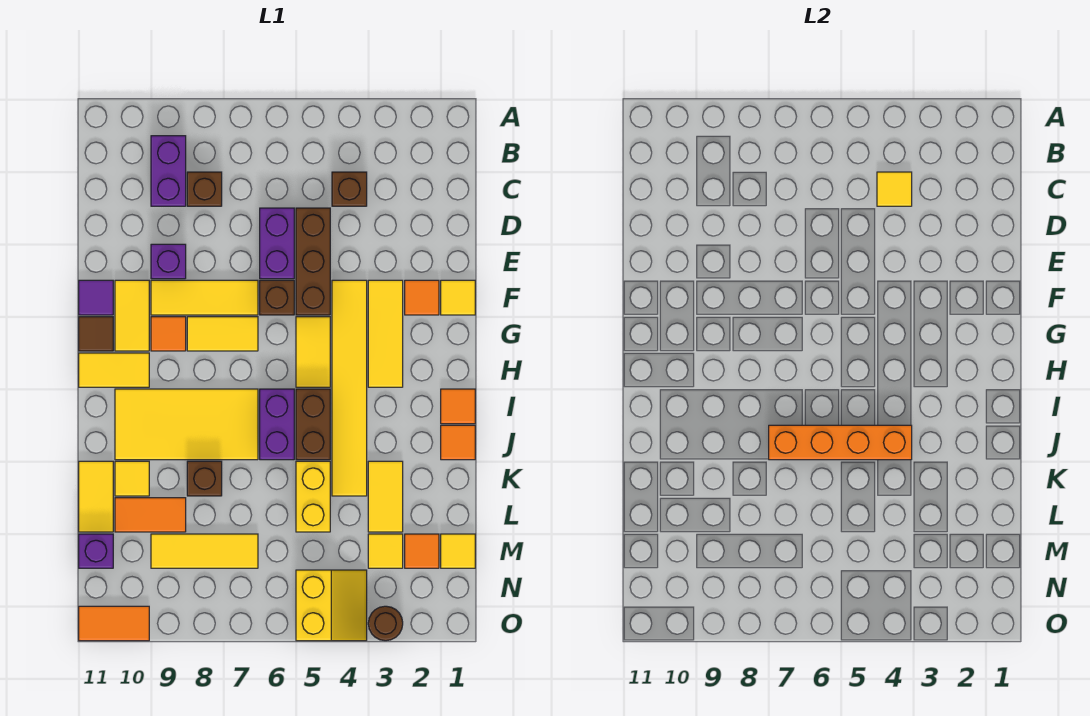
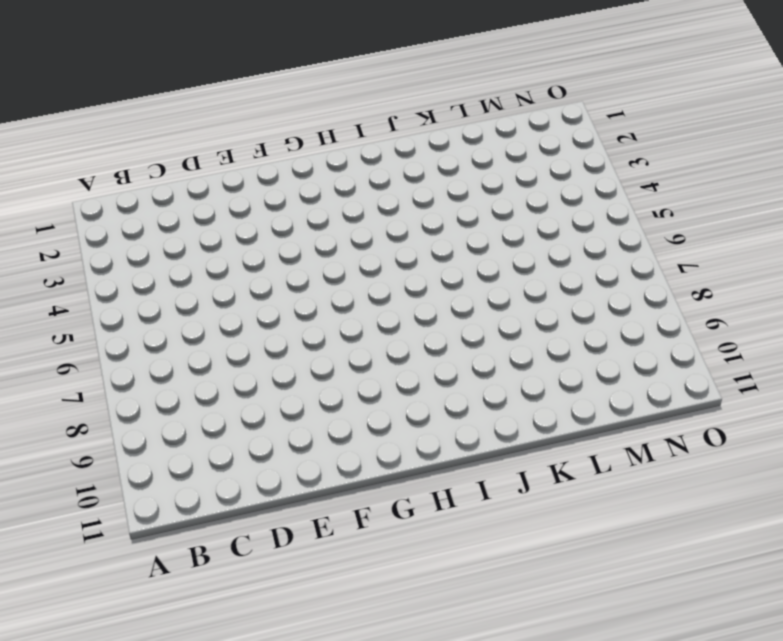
none -> purple brick B9:C9 level 1
none -> brown brick C4 level 1
none -> brown brick C8 level 1
none -> brown brick D5:F5 level 1

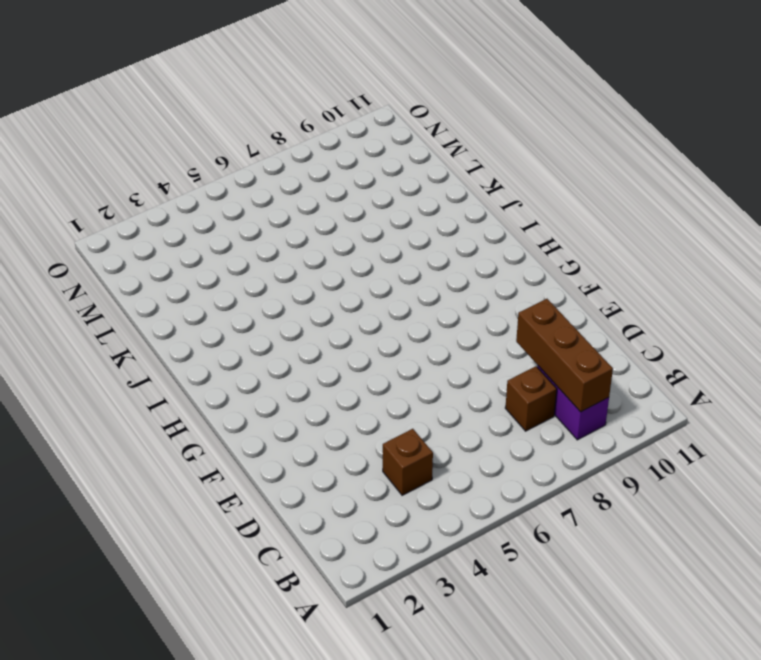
brown brick B9:D9 level 2 -> brown brick D5:F5 level 1
none -> purple brick D6:E6 level 1
none -> purple brick E9 level 1
none -> yellow tile F1 level 1
none -> orange tile F2 level 1

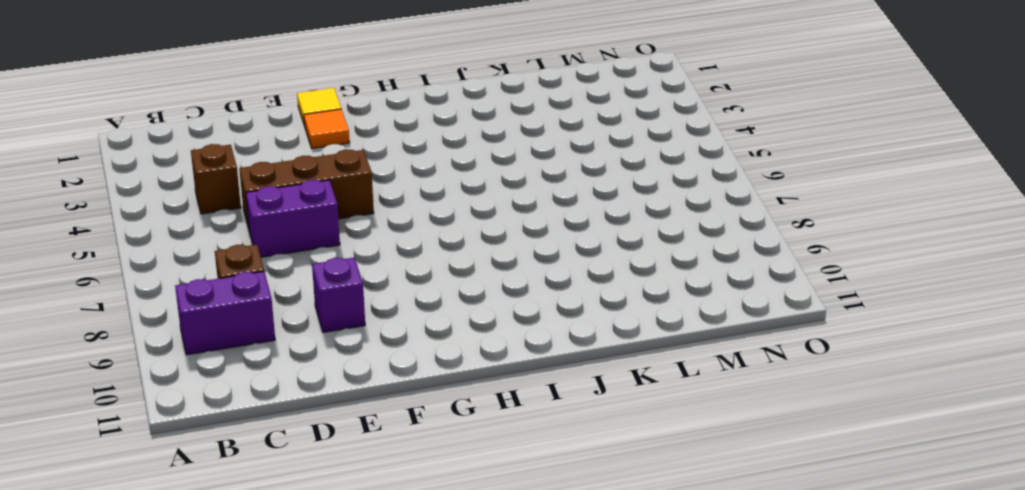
none -> yellow tile F3:H3 level 1
none -> yellow tile F4:K4 level 1
none -> brown brick F6 level 1
none -> yellow tile F7:F9 level 1

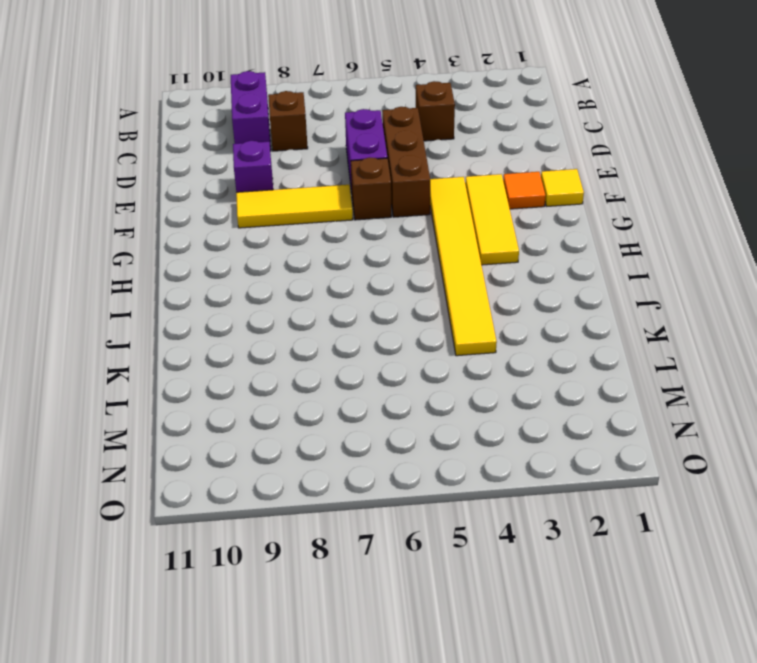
none -> yellow tile F10:G10 level 1
none -> purple tile F11 level 1
none -> yellow tile G5:H5 level 1
none -> yellow tile G7:G8 level 1

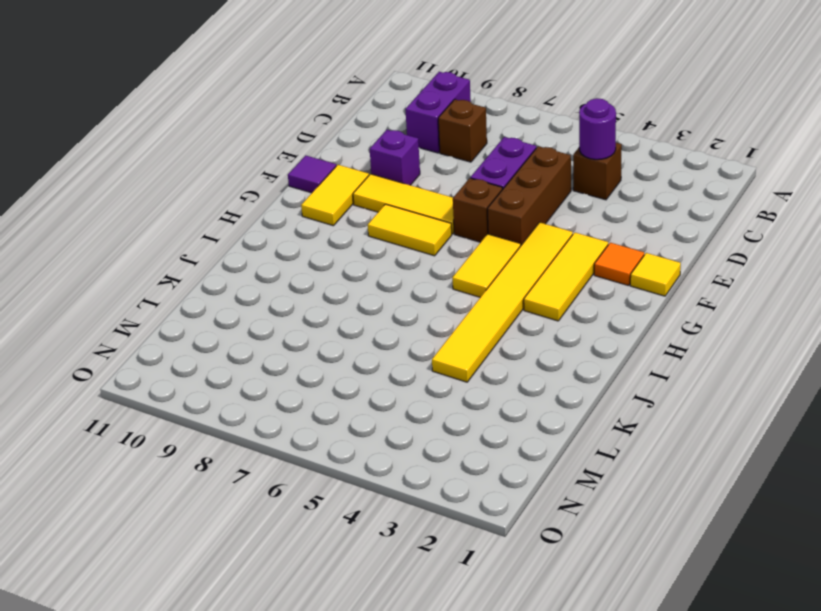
purple round brick C4 level 2 -> yellow tile C4 level 2
none -> orange tile G9 level 1
none -> brown tile G11 level 1
none -> yellow tile H10:H11 level 1
none -> orange tile I1 level 1

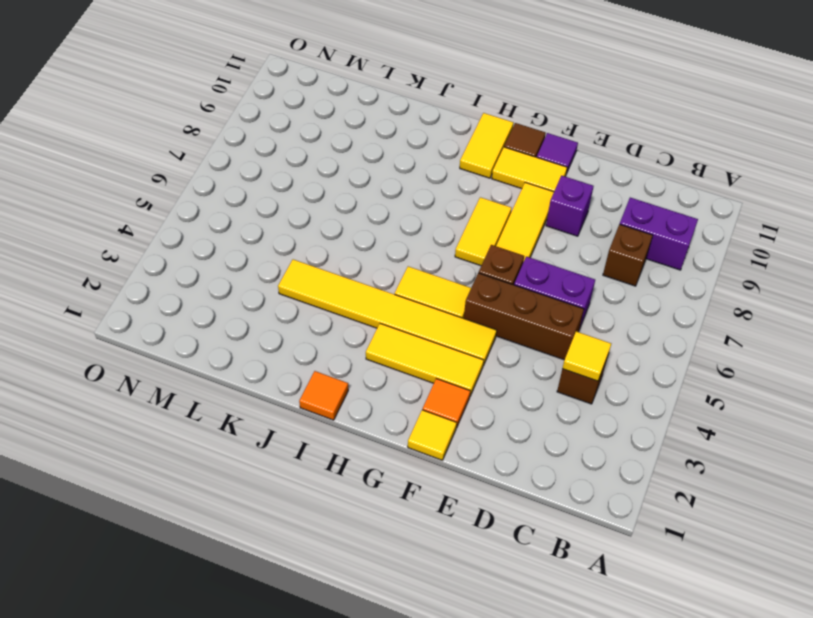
none -> orange tile G9 level 1
none -> brown brick I5:J5 level 1
none -> purple brick I6:J6 level 1
none -> yellow tile I7:J10 level 1

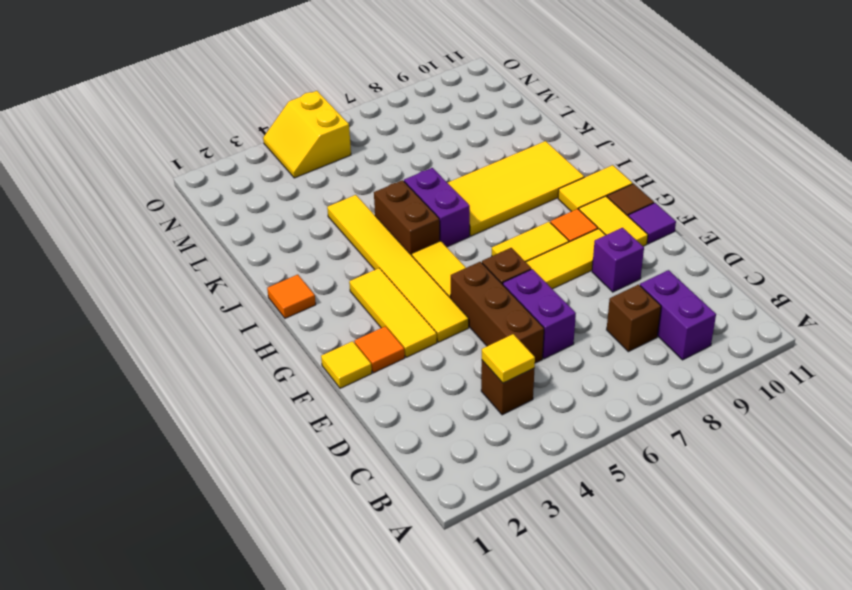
none -> orange tile J1 level 1
none -> yellow tile K3:L3 level 1
none -> yellow brick K5:L5 level 1
none -> brown brick K8 level 1

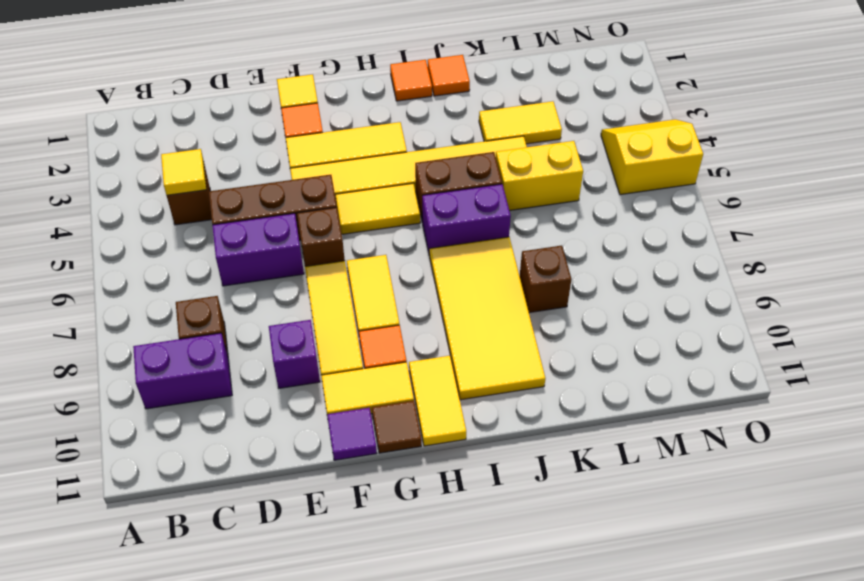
none -> yellow tile K10 level 1
none -> yellow tile K11:L11 level 1
none -> orange tile L9:L10 level 1
none -> yellow tile M1 level 1

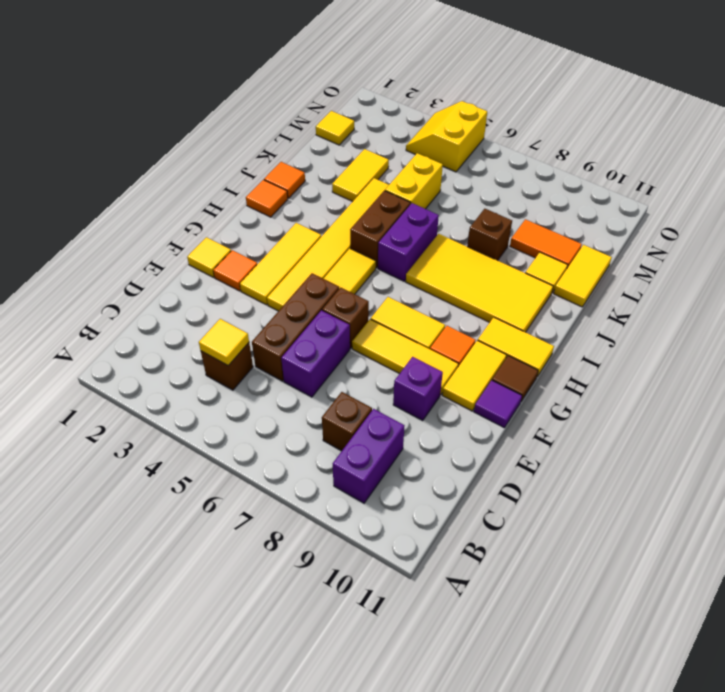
none -> orange tile M2 level 1
none -> yellow tile M3 level 1
none -> yellow tile M7:M9 level 1
none -> purple brick M11 level 1

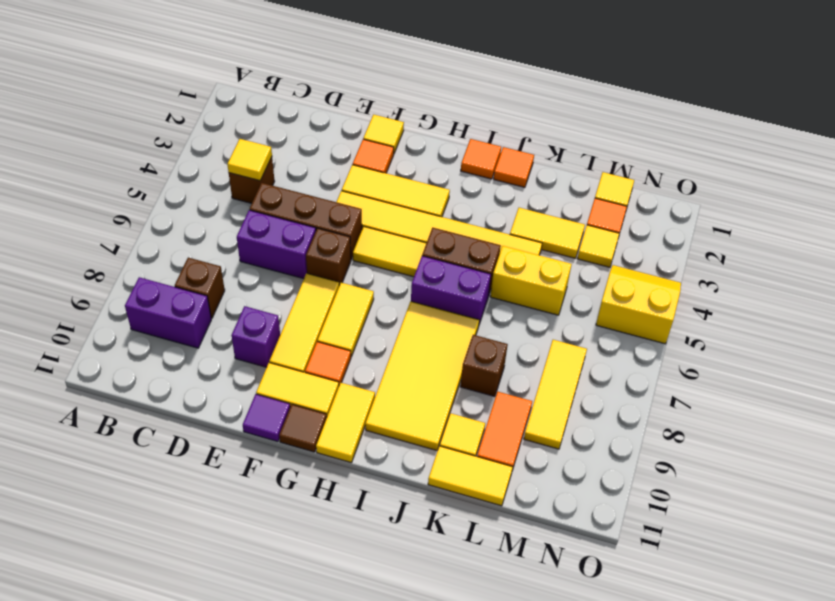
none -> purple brick M11 level 1
none -> brown round brick O3 level 1
none -> orange tile O10:O11 level 1
none -> orange brick J4:J7 level 2

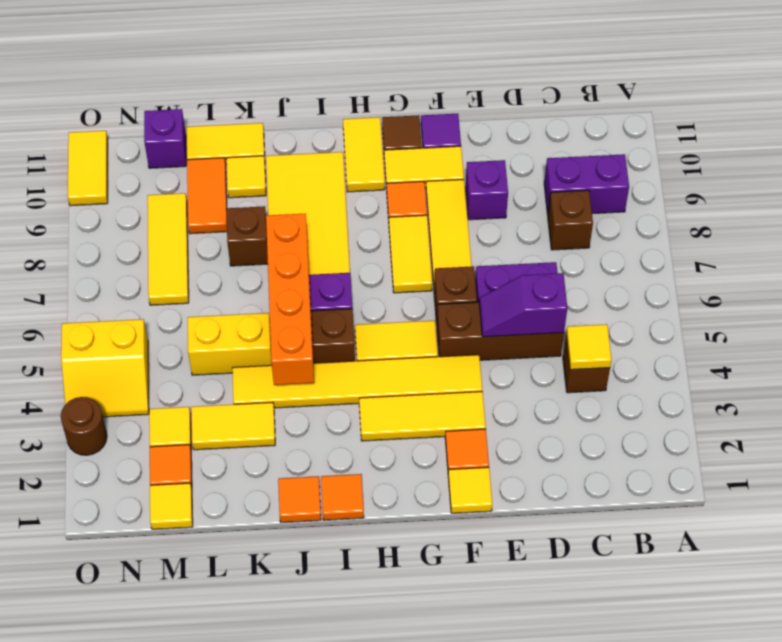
purple slope D5:E5 level 2 top D -> none
yellow tile O10:O11 level 1 -> orange tile O10:O11 level 1

